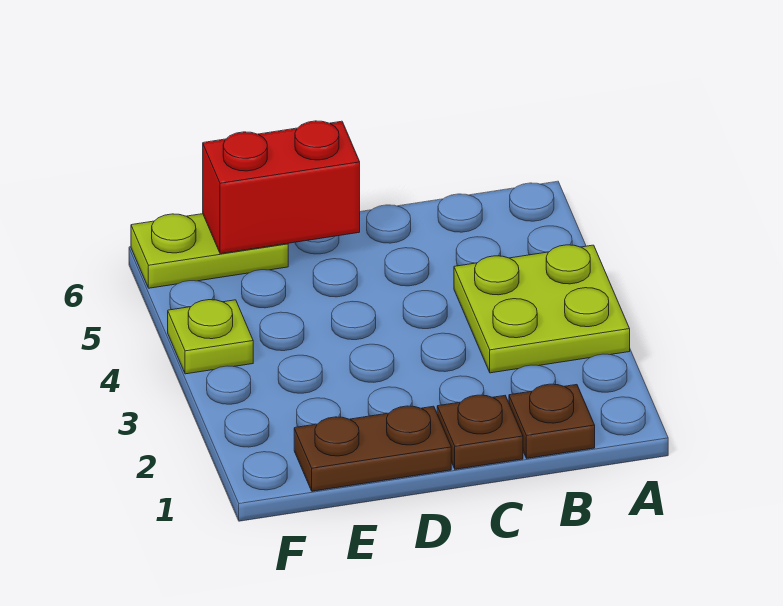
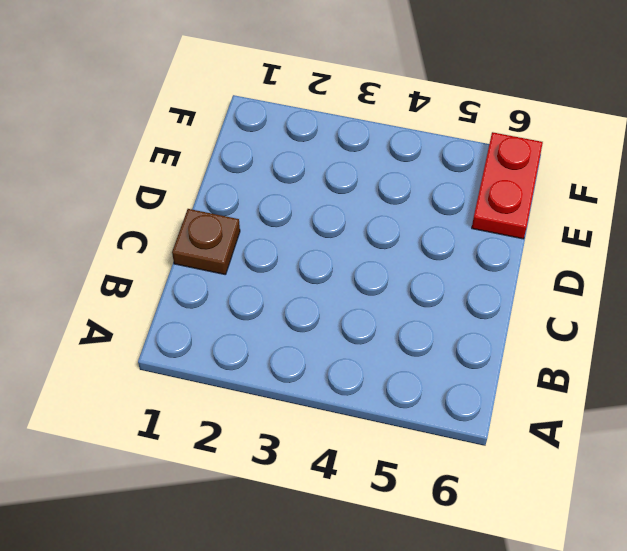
red plate E6:F6 level 1 -> lime plate E6:F6 level 1
none -> lime plate A3:B4 level 1
none -> brown plate B1 level 1

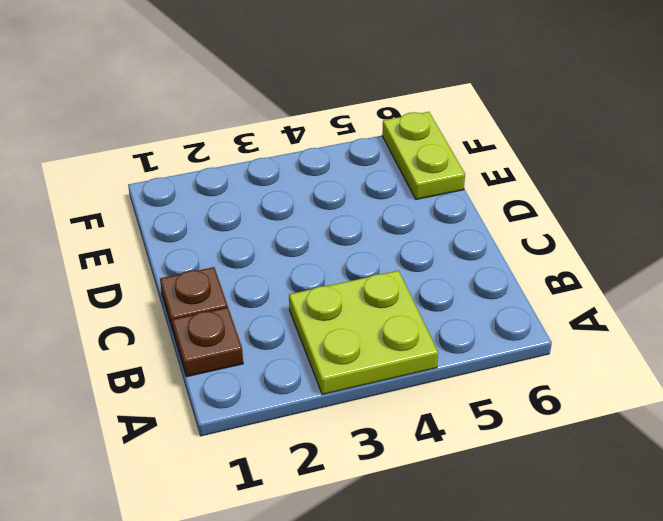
none -> brown plate D1:E1 level 1
none -> lime plate F4 level 1

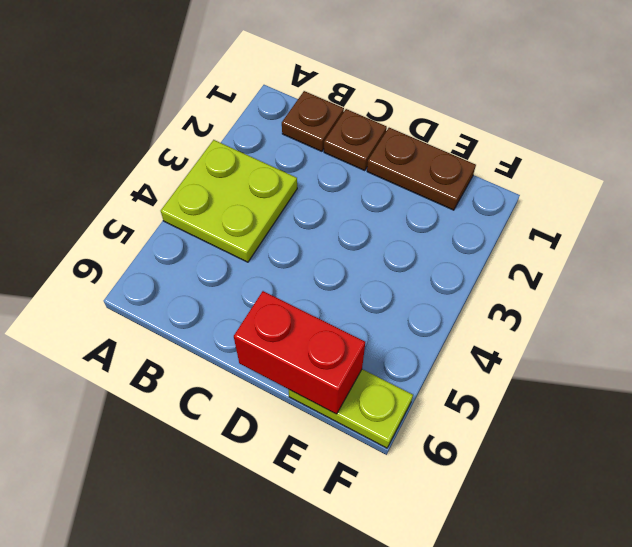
none -> lime plate F4 level 1

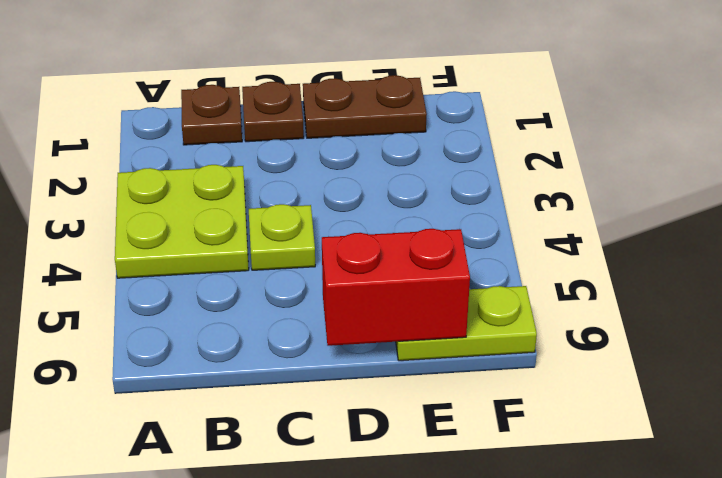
lime plate C4 level 1 -> lime plate F4 level 1

